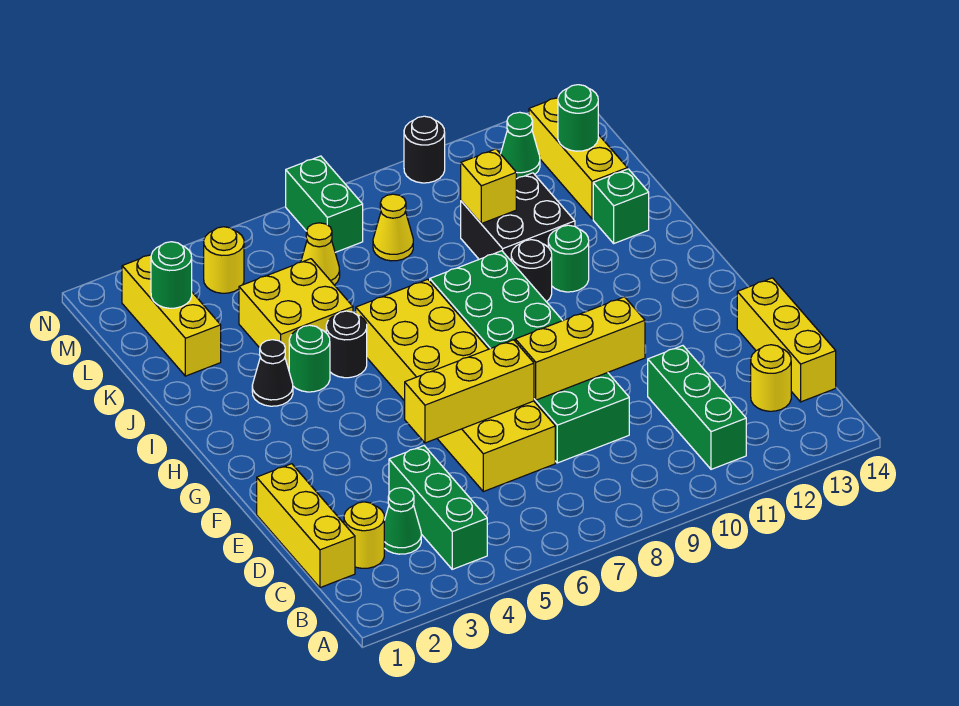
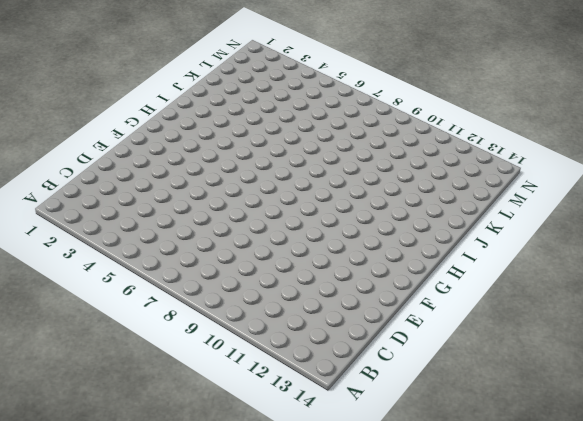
none -> green brick B4:D4 level 1
none -> green brick B11:D11 level 1
none -> yellow brick C1:E1 level 1
none -> yellow round brick C2 level 1

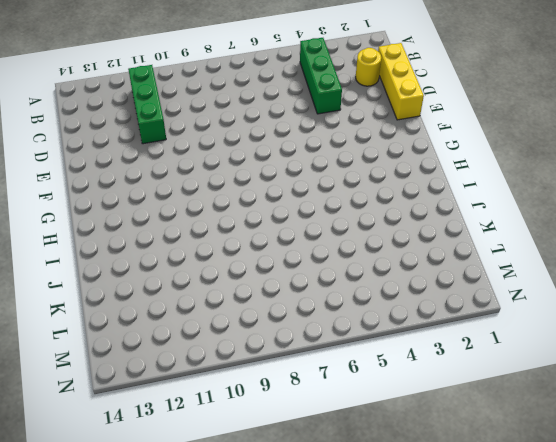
none -> green cone C3 level 1
none -> yellow round brick C13 level 1
none -> yellow brick C14:E14 level 1
none -> yellow brick D6:I7 level 1

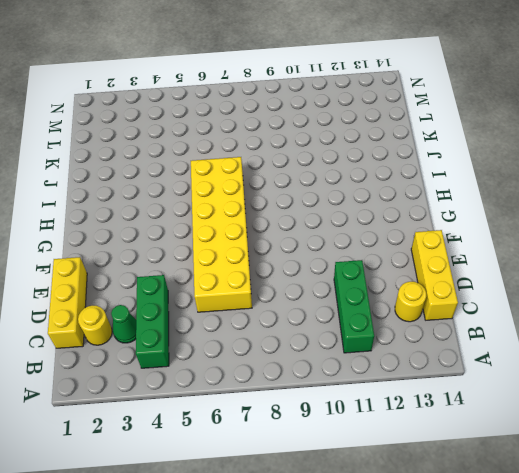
none -> green brick D8:I9 level 1
none -> black cone I3 level 1
none -> green round brick I4 level 1
none -> black round brick I5 level 1

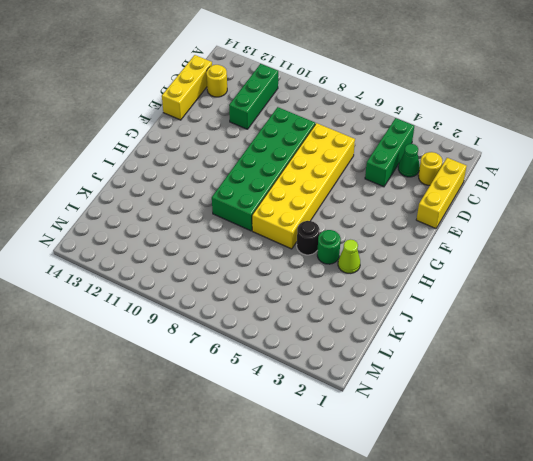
lime cone I3 level 1 -> black cone I3 level 1
none -> black round brick I10 level 1
none -> green round brick I11 level 1
none -> yellow brick J4:K5 level 1
none -> black brick J10:K11 level 1

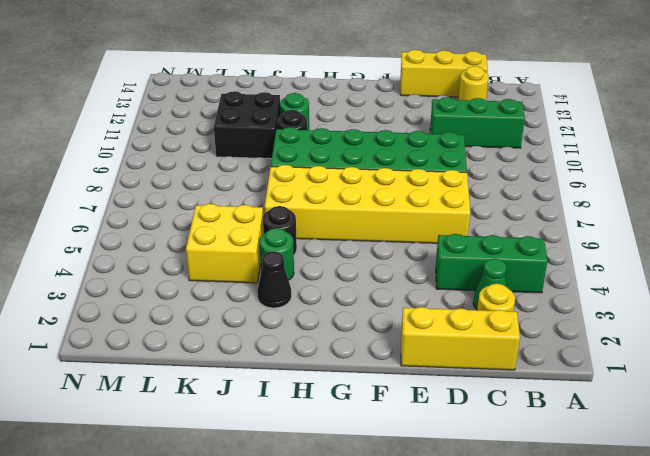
none -> green brick J13 level 1
none -> yellow brick K2:M2 level 1
none -> yellow brick K13:M13 level 1
none -> yellow cone L6 level 1

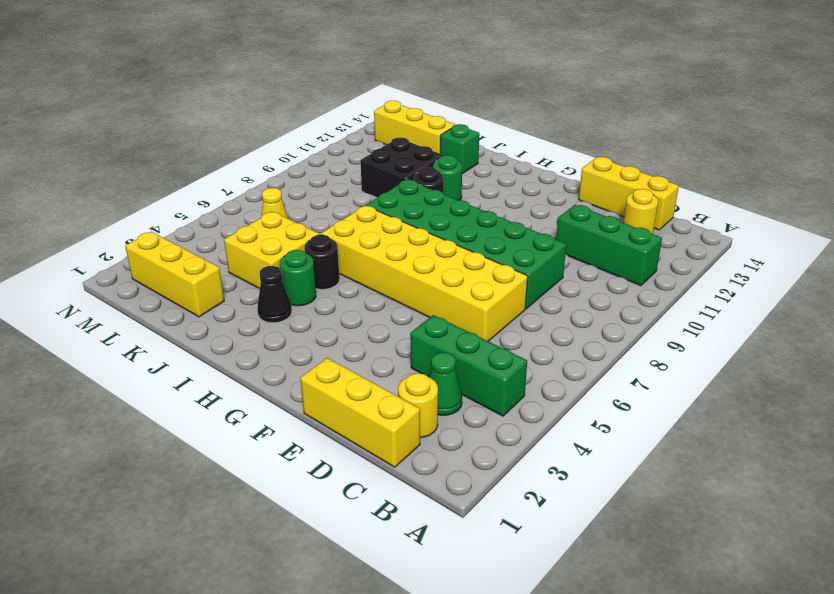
none -> yellow cone L8 level 1
none -> yellow round brick M4 level 1
none -> green brick M7:N7 level 1
none -> green cone M12 level 1

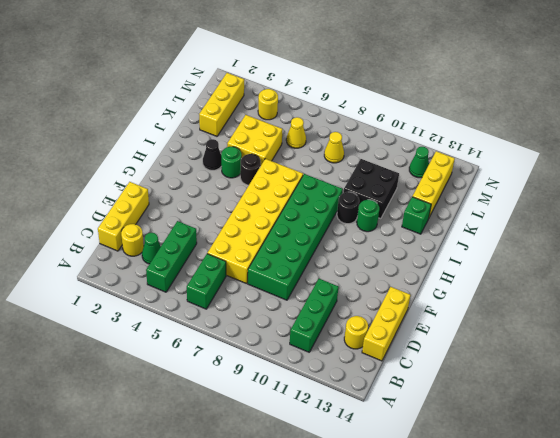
green brick B6:C6 level 1 -> green brick M7:N7 level 1
none -> black round brick N10 level 1
none -> yellow brick E5:E7 level 2
none -> yellow brick E8:E10 level 2
none -> yellow brick K10 level 2

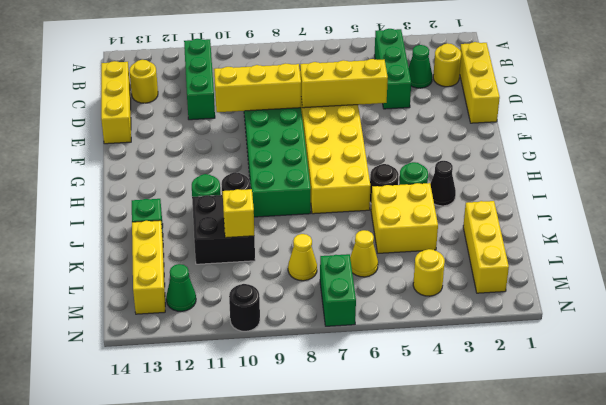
none -> green round brick L2 level 2
none -> green round brick L13 level 2

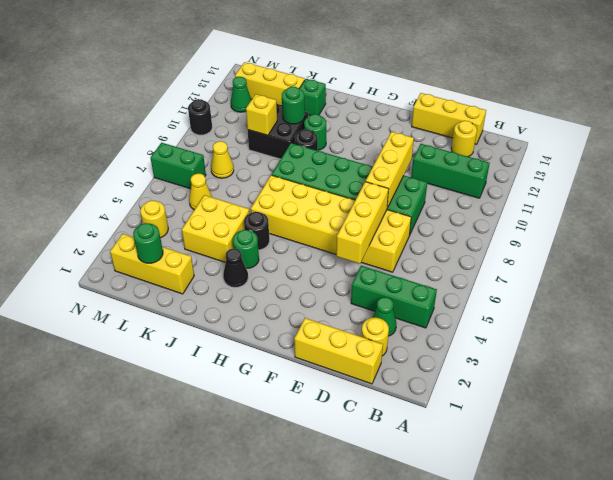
green round brick J11 level 2 -> green round brick L13 level 2

